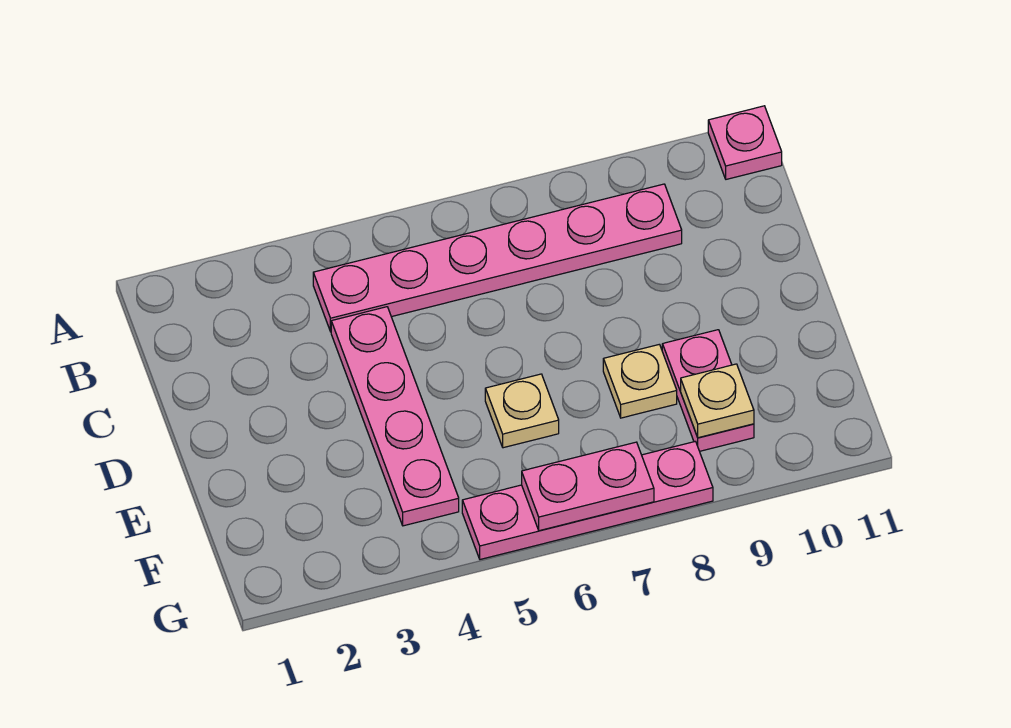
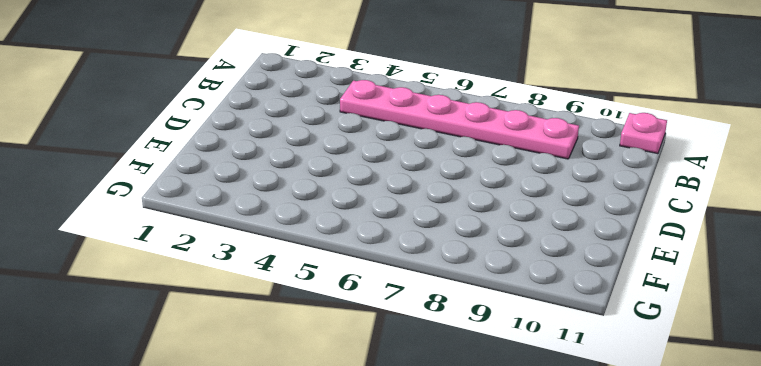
none -> pink plate C4:F4 level 1
none -> tan plate E6 level 1

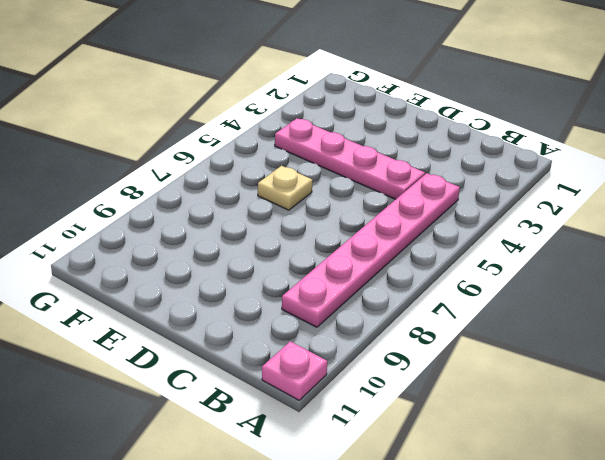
none -> tan plate E8 level 1
none -> pink plate E9:F9 level 1

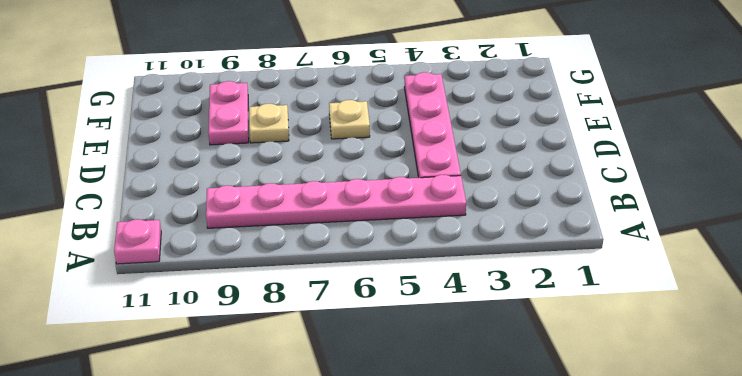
none -> pink plate G5:G8 level 1
none -> tan plate F9 level 2

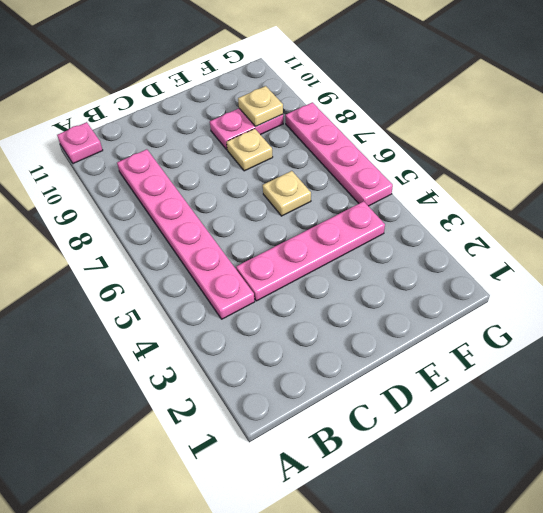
none -> pink plate G6:G7 level 2

